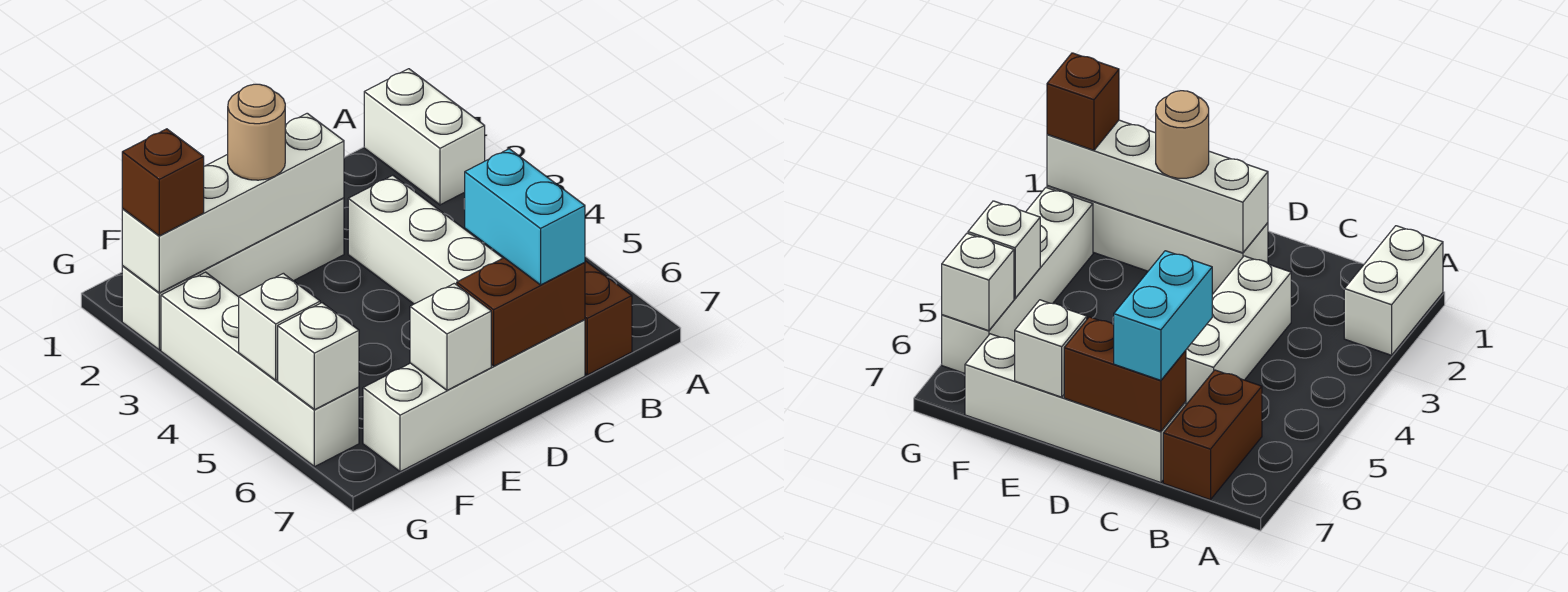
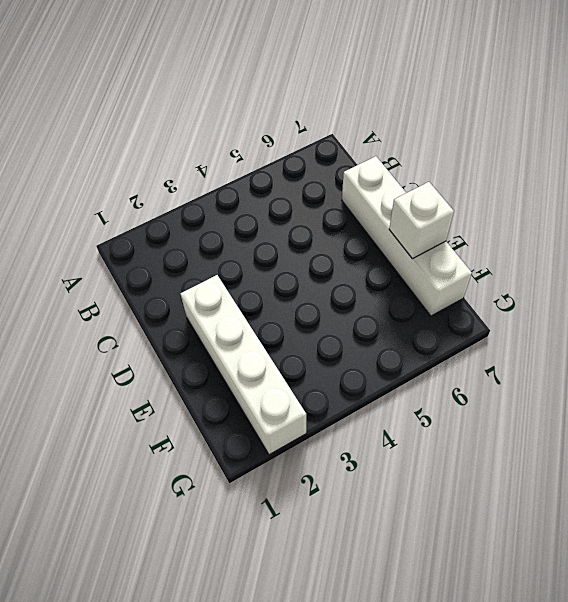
none -> white brick A1:A2 level 1
none -> brown brick B6:B7 level 1
none -> white brick C3:C5 level 1

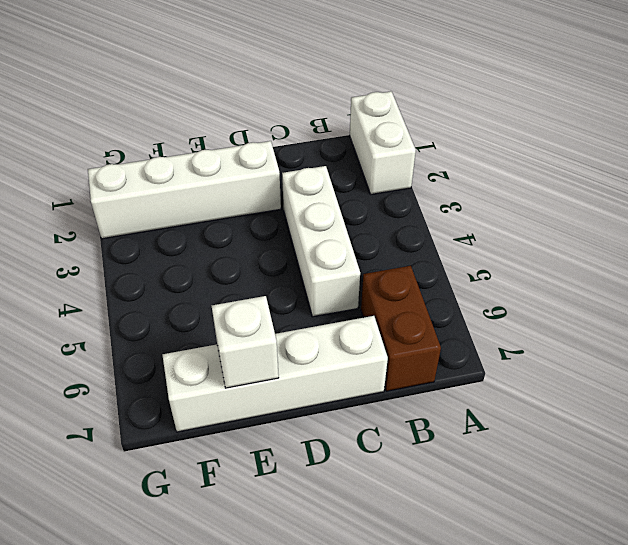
none -> white brick G3:G6 level 1
none -> brown brick C7:D7 level 2
none -> white brick D2:G2 level 2

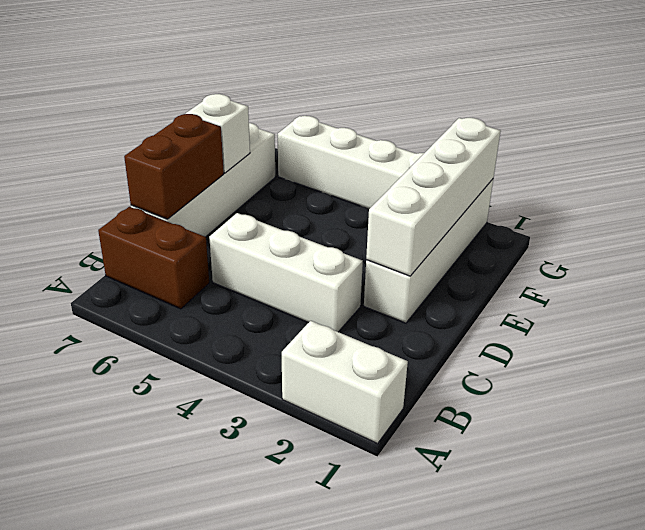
none -> white brick G5 level 2
none -> white brick G6 level 2
none -> cyan brick C6:C7 level 3

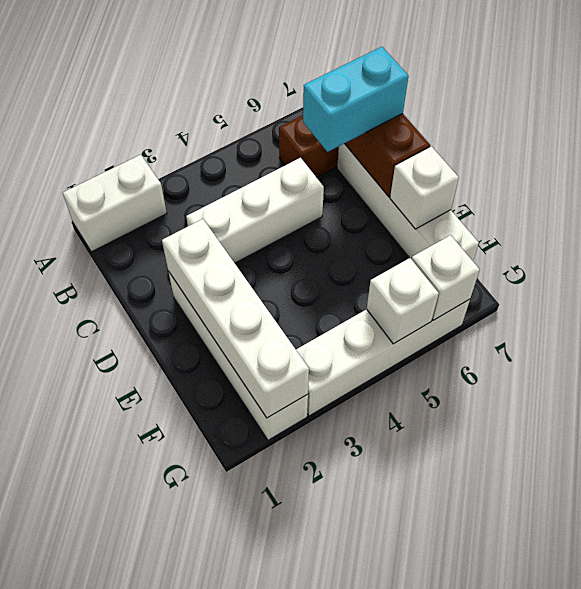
none -> tan round brick E2 level 3
none -> brown brick G2 level 3

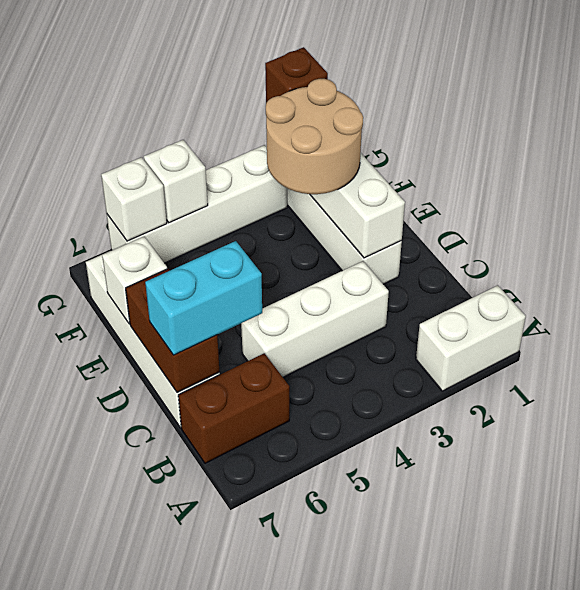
tan round brick E2:F3 level 3 -> tan round brick E2 level 3

